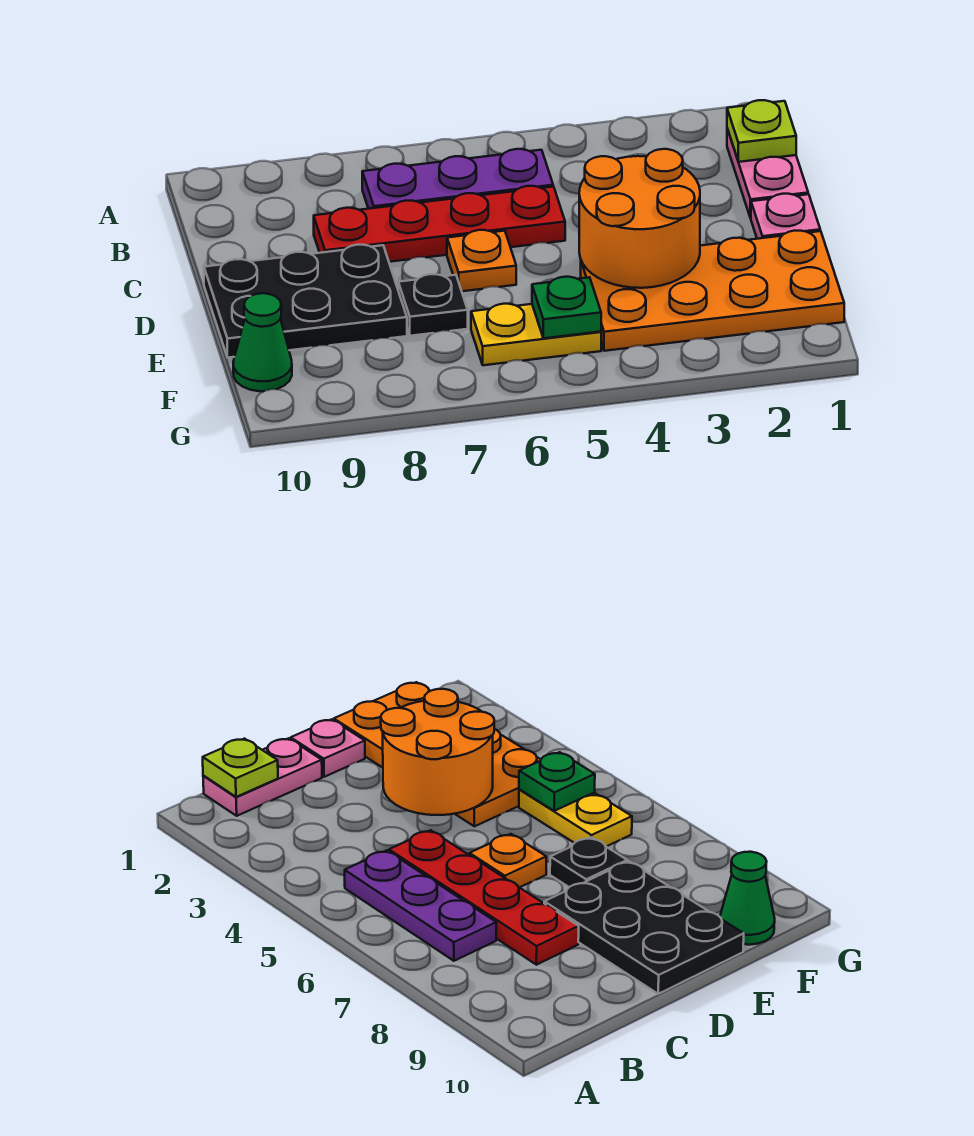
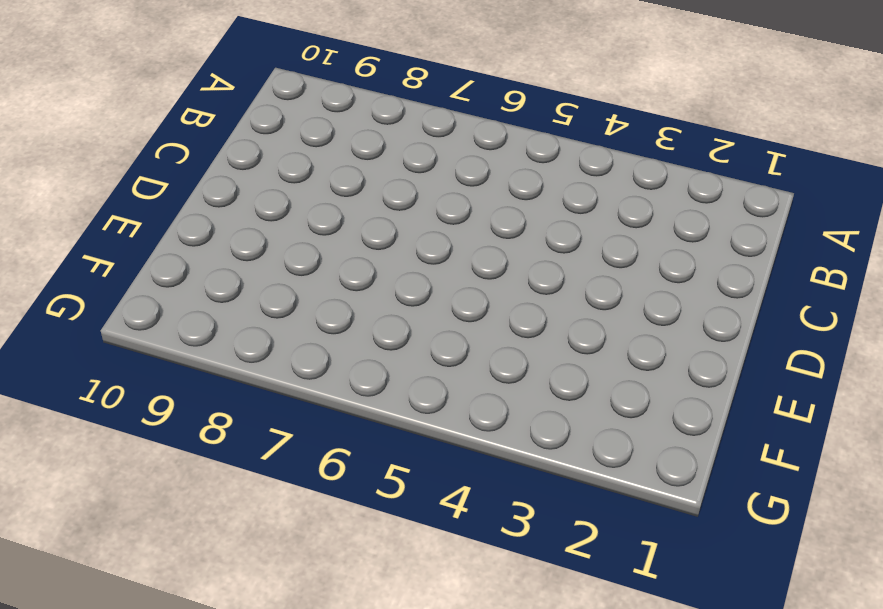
none -> pink plate B1:C1 level 1
none -> purple plate B5:B7 level 1
none -> red plate C5:C8 level 1

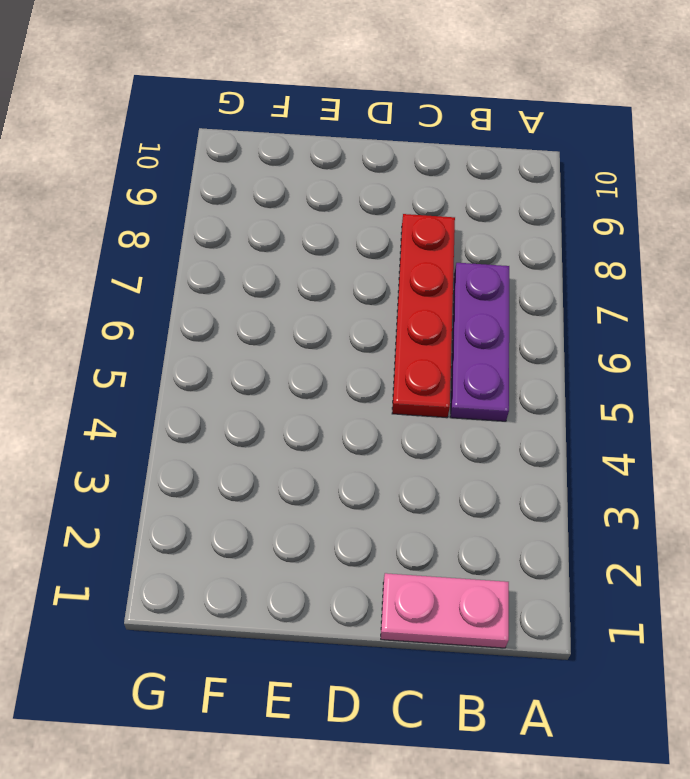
none -> pink plate D1 level 1
none -> orange plate D6 level 1
none -> black plate D8:E10 level 1

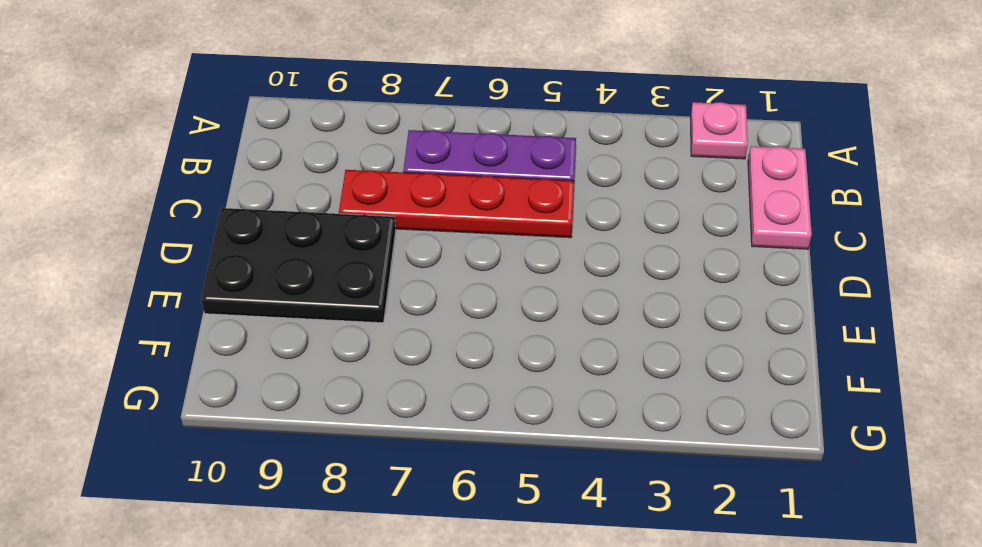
pink plate A2 level 1 -> pink plate D1 level 1
none -> orange plate D6 level 1
none -> orange plate E1:F4 level 1
none -> black plate E7 level 1

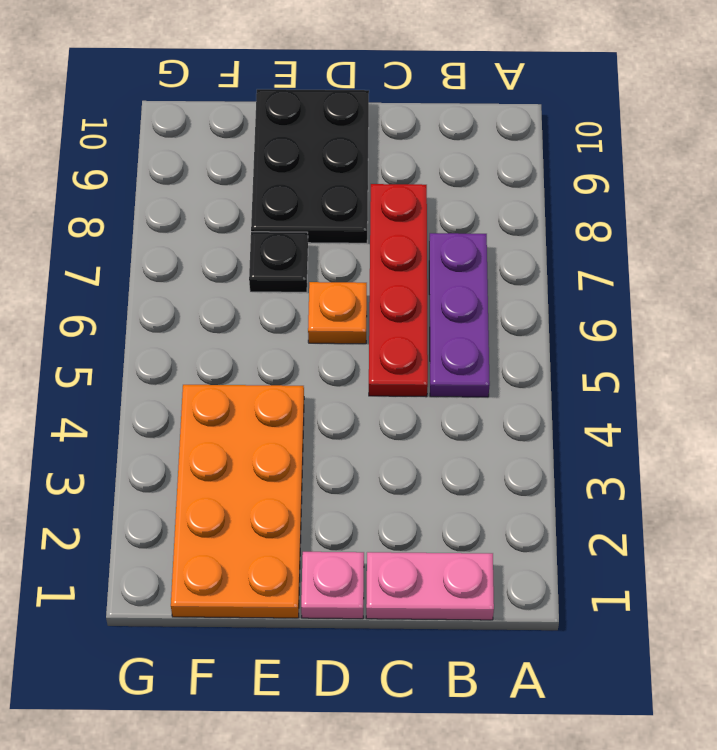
none -> yellow plate F5:F6 level 1
none -> green cone F10 level 1
none -> lime plate B1 level 2

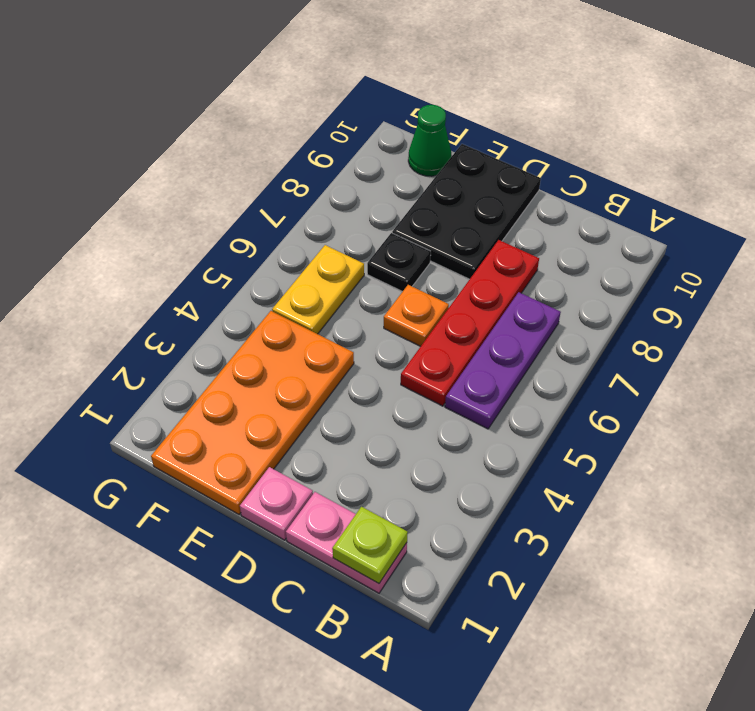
none -> orange round brick D3:E4 level 2
none -> green plate F5 level 2

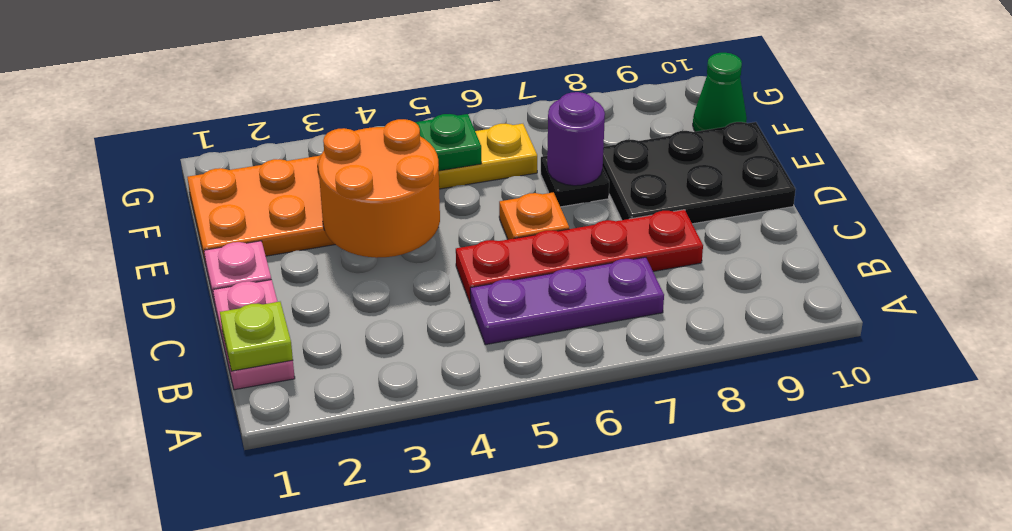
purple round brick E7 level 2 -> none

